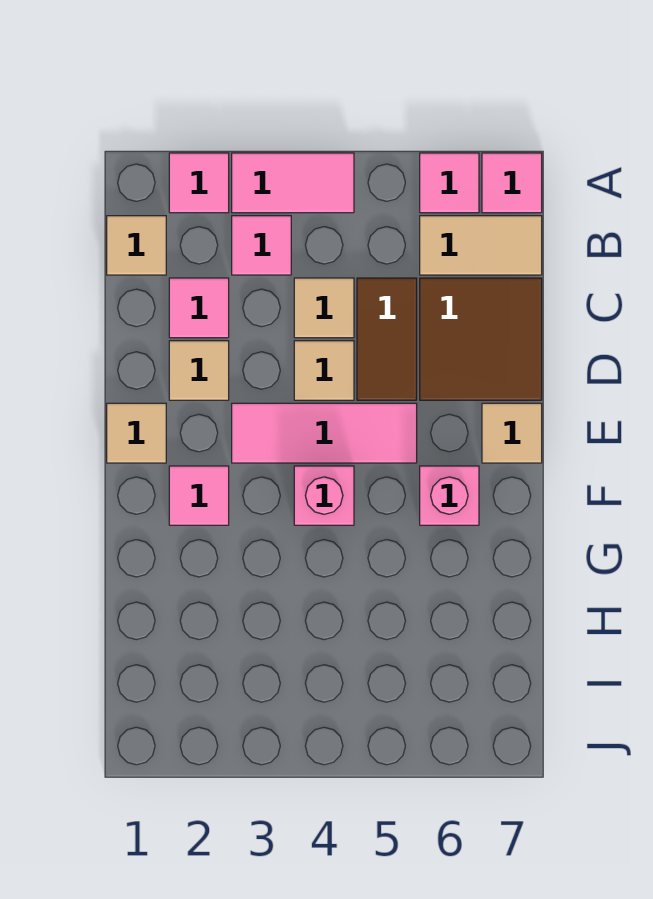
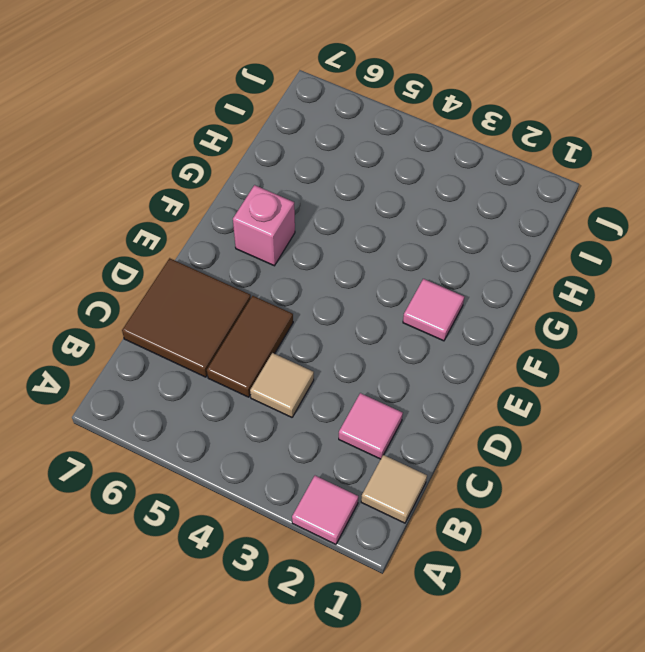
none -> pink tile A3:A4 level 1
none -> pink tile A6 level 1
none -> pink tile A7 level 1

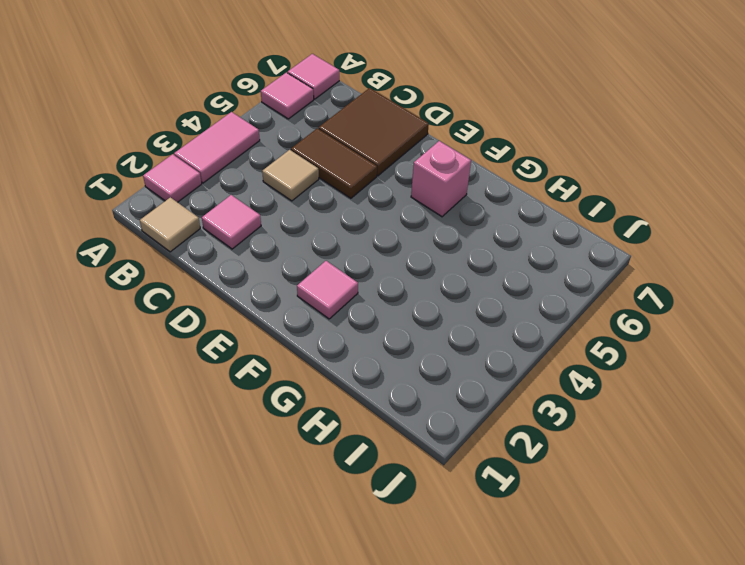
none -> pink tile B3 level 1
none -> tan tile B6:B7 level 1
none -> tan tile D2 level 1

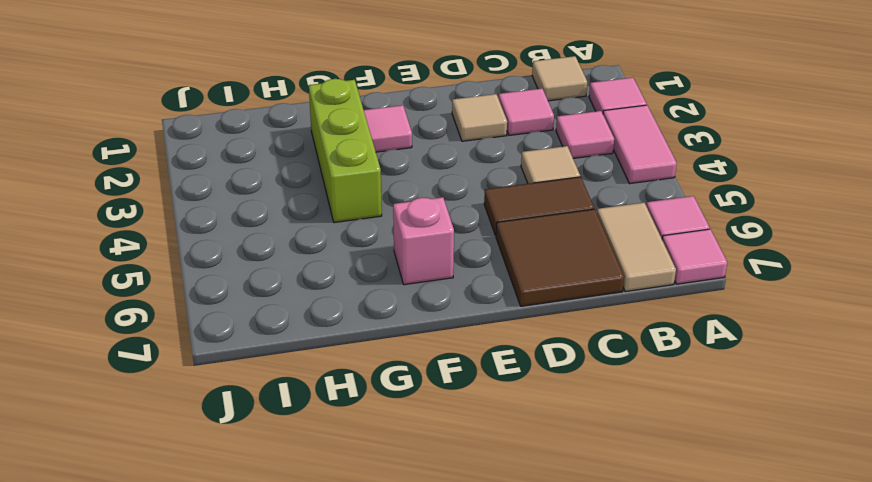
lime brick G2:G4 level 1 -> none
none -> tan tile D4 level 1
none -> tan tile E1 level 1
none -> pink tile E3:E5 level 1

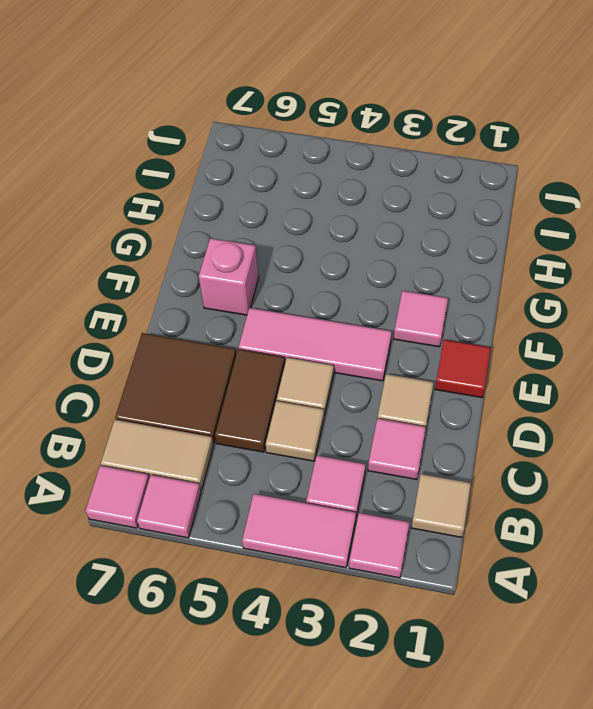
red tile E1 level 1 -> tan tile E1 level 1
none -> tan tile E7 level 1
none -> pink brick F4 level 1

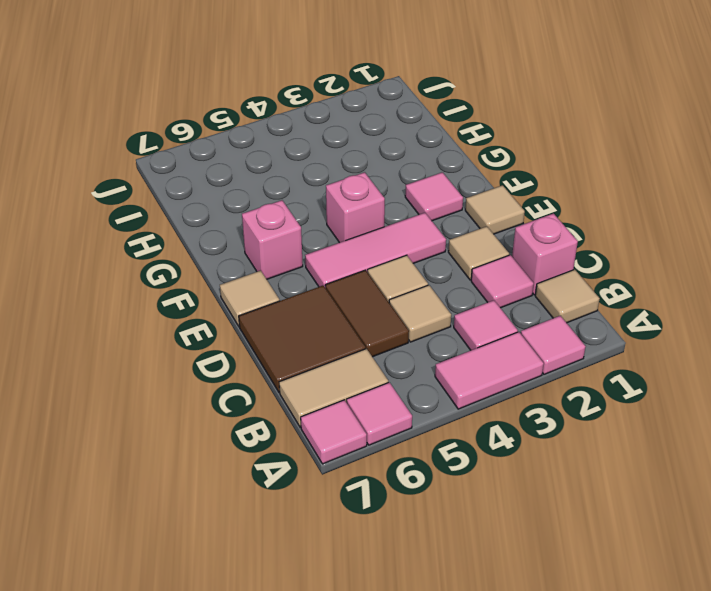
pink brick C1 level 1 -> none

